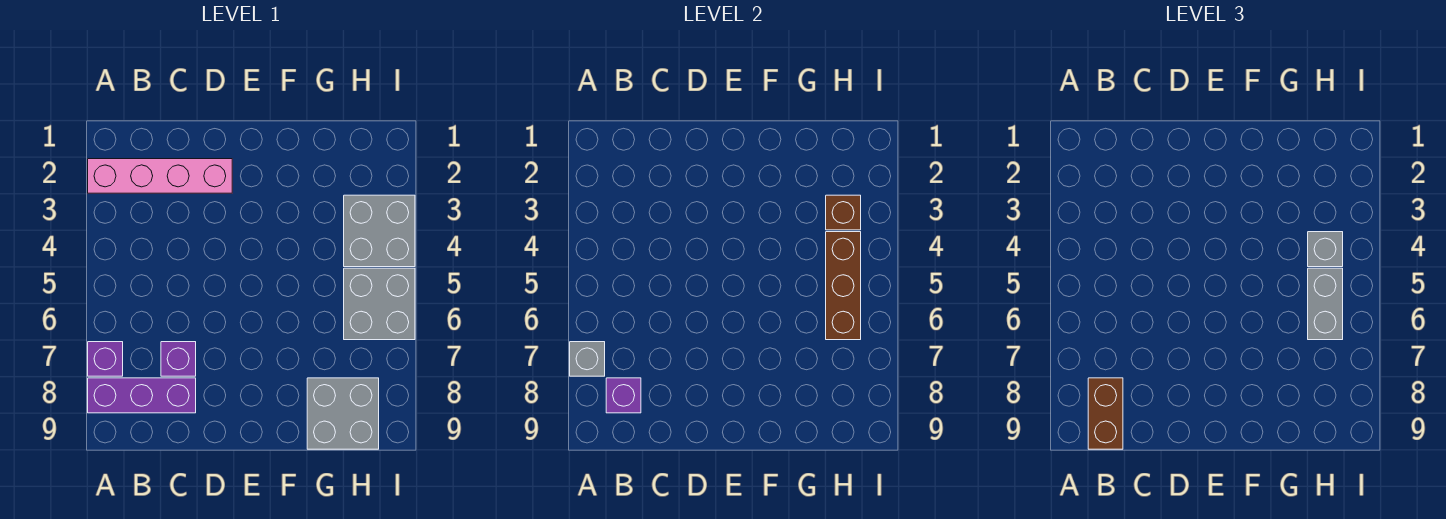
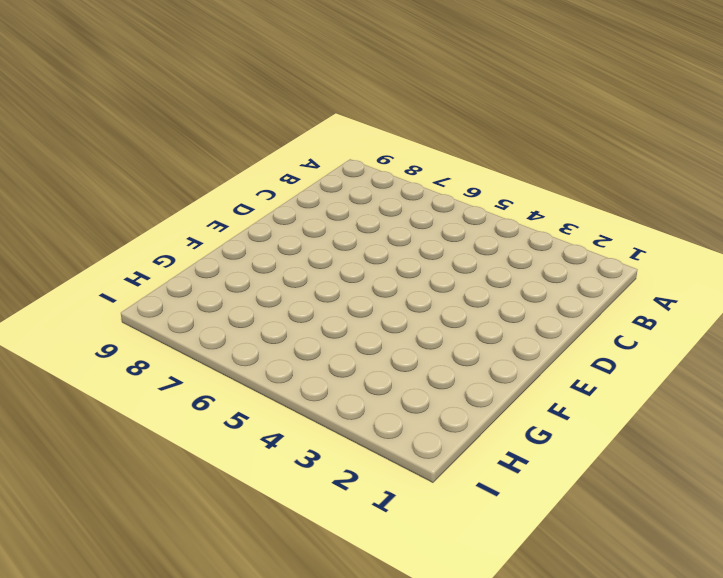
none -> pink brick A2:D2 level 1
none -> purple brick A7 level 1
none -> purple brick A8:C8 level 1

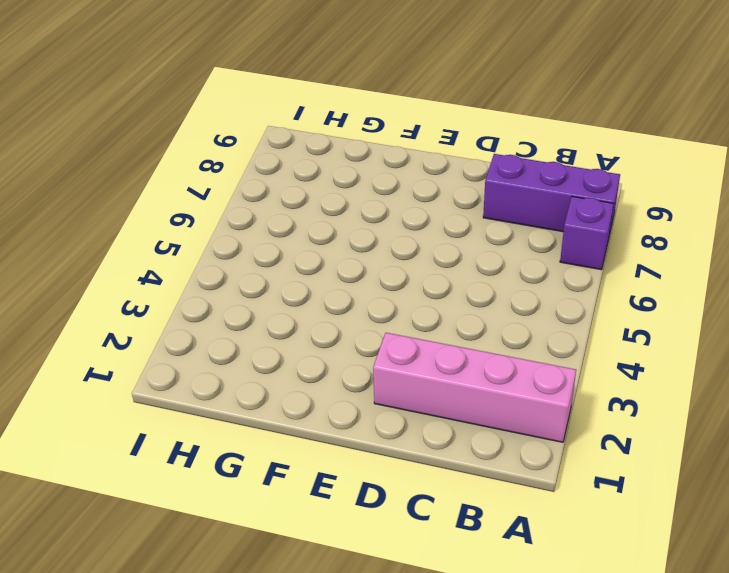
none -> purple brick C7 level 1
none -> grey brick G8:H9 level 1
none -> grey brick H3:I4 level 1

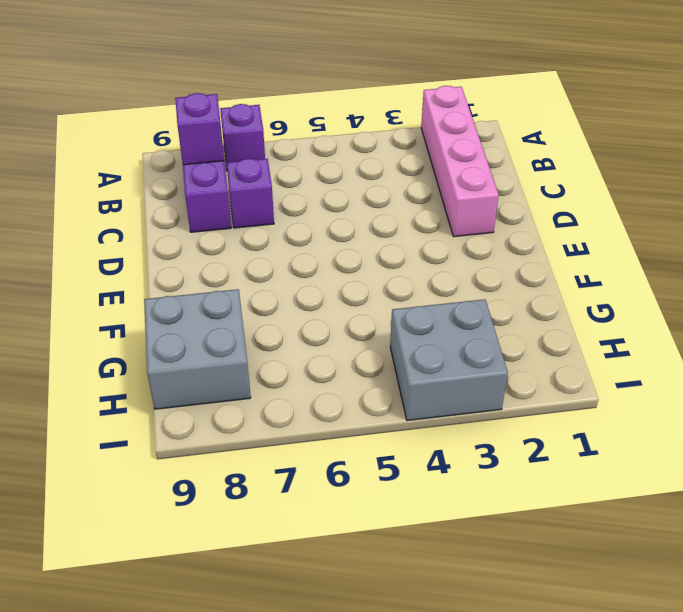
none -> grey brick H5:I6 level 1
none -> grey brick A7 level 2
none -> brown brick H3 level 2

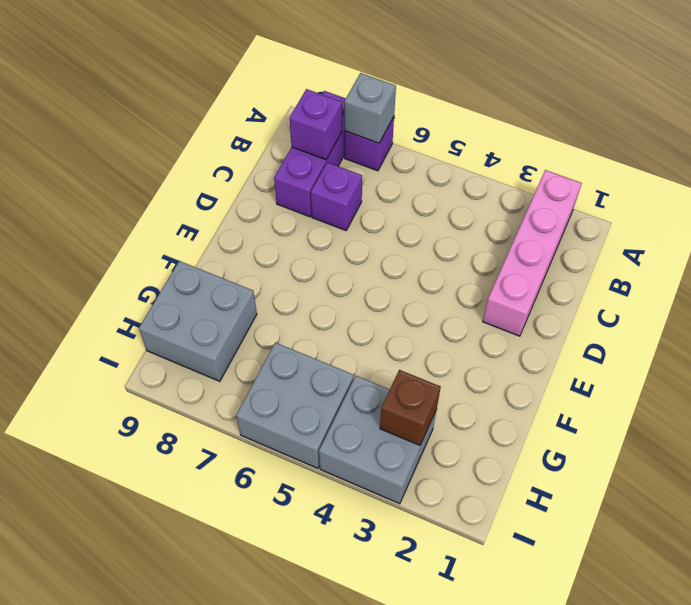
none -> brown brick H4:H6 level 2
none -> brown brick B8:B9 level 3
none -> grey brick H4 level 3

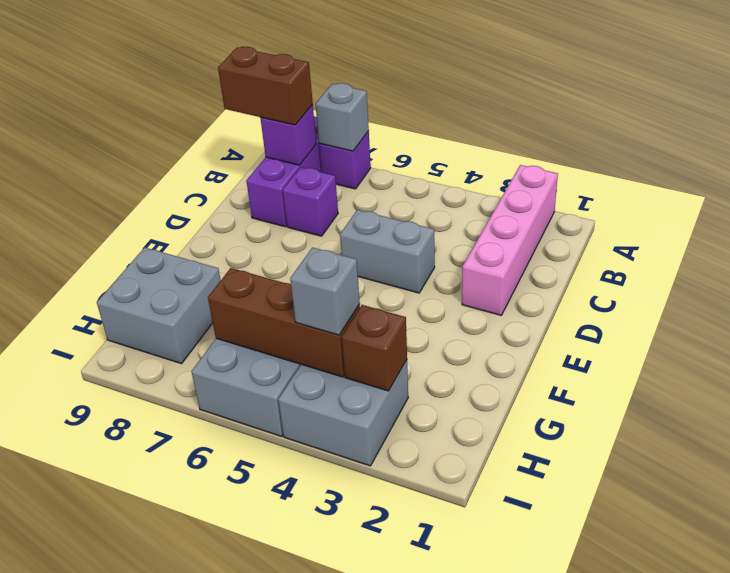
grey brick D4:D5 level 1 -> grey brick H5:H6 level 3

